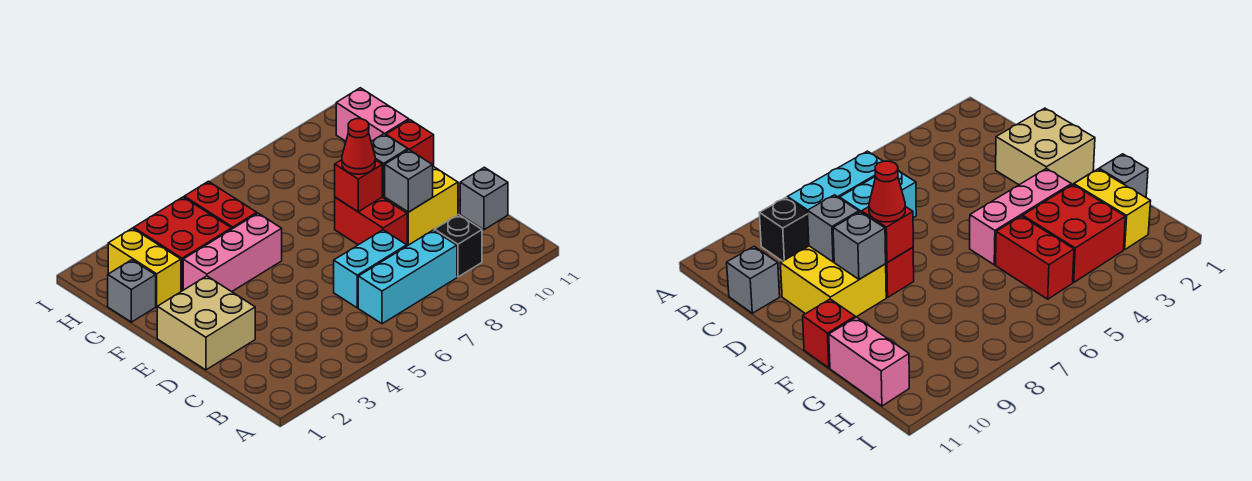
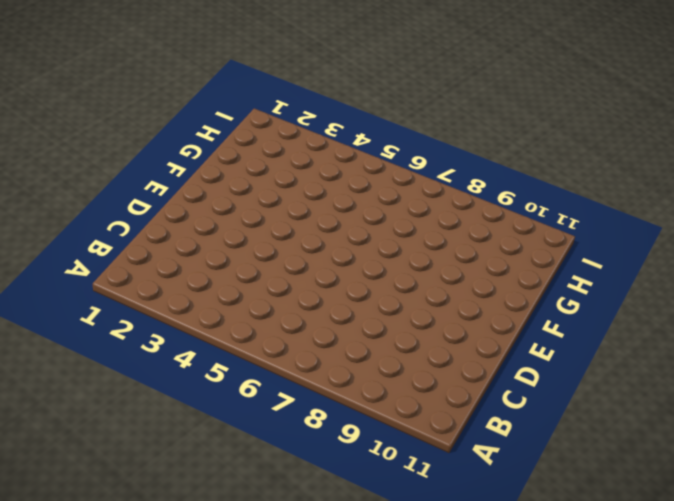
none -> cyan brick B6:B8 level 1
none -> black brick B9 level 1
none -> cyan brick C6:C7 level 1

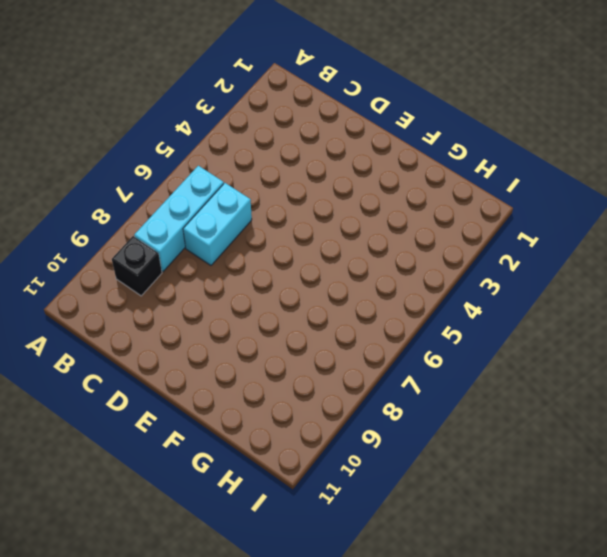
none -> grey brick C11 level 1
none -> tan brick D1:E2 level 1
none -> red brick D8:E8 level 1

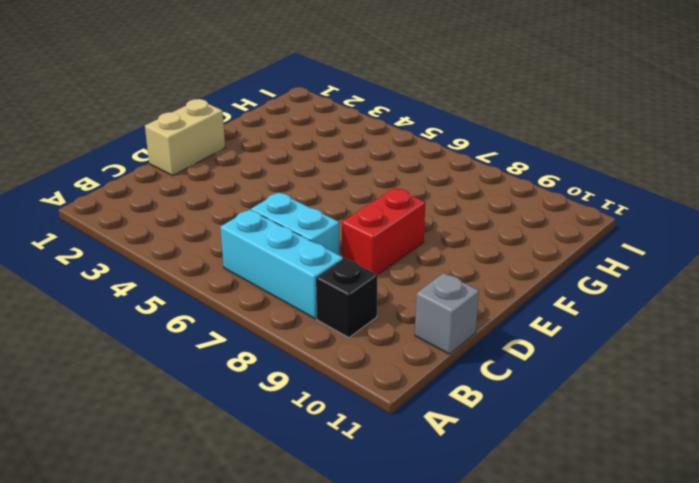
tan brick D1:E1 level 1 -> tan brick D1:E2 level 1
none -> yellow brick D9:E10 level 1
none -> pink brick F3:F5 level 1
none -> red brick F11 level 1

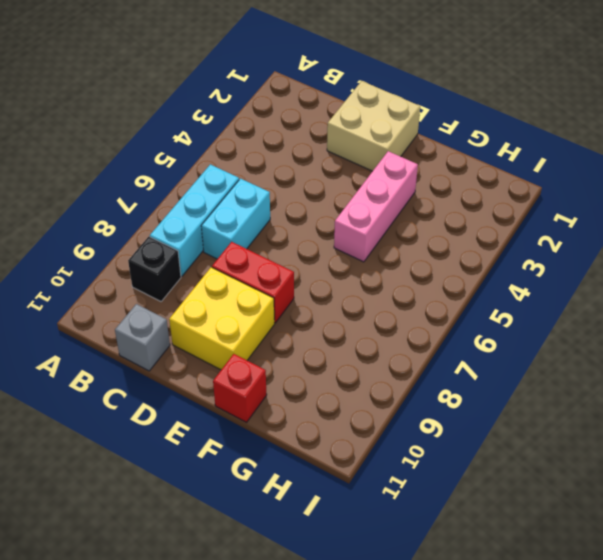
none -> grey brick G1 level 1
none -> yellow brick G2:H2 level 1
none -> red brick G3:H4 level 1

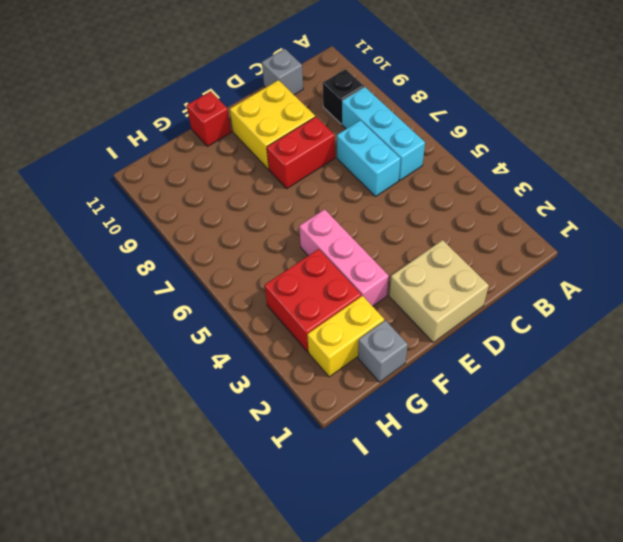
none -> red brick G5:H5 level 1
none -> pink brick G11:H11 level 1
none -> grey brick D9 level 2

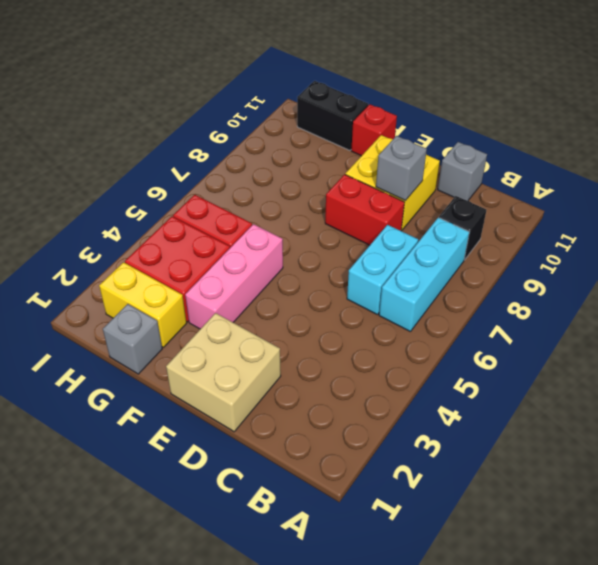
black brick G11:H11 level 1 -> pink brick G11:H11 level 1
none -> red brick E8 level 2
none -> grey brick E9 level 2
none -> red cone E8 level 3

